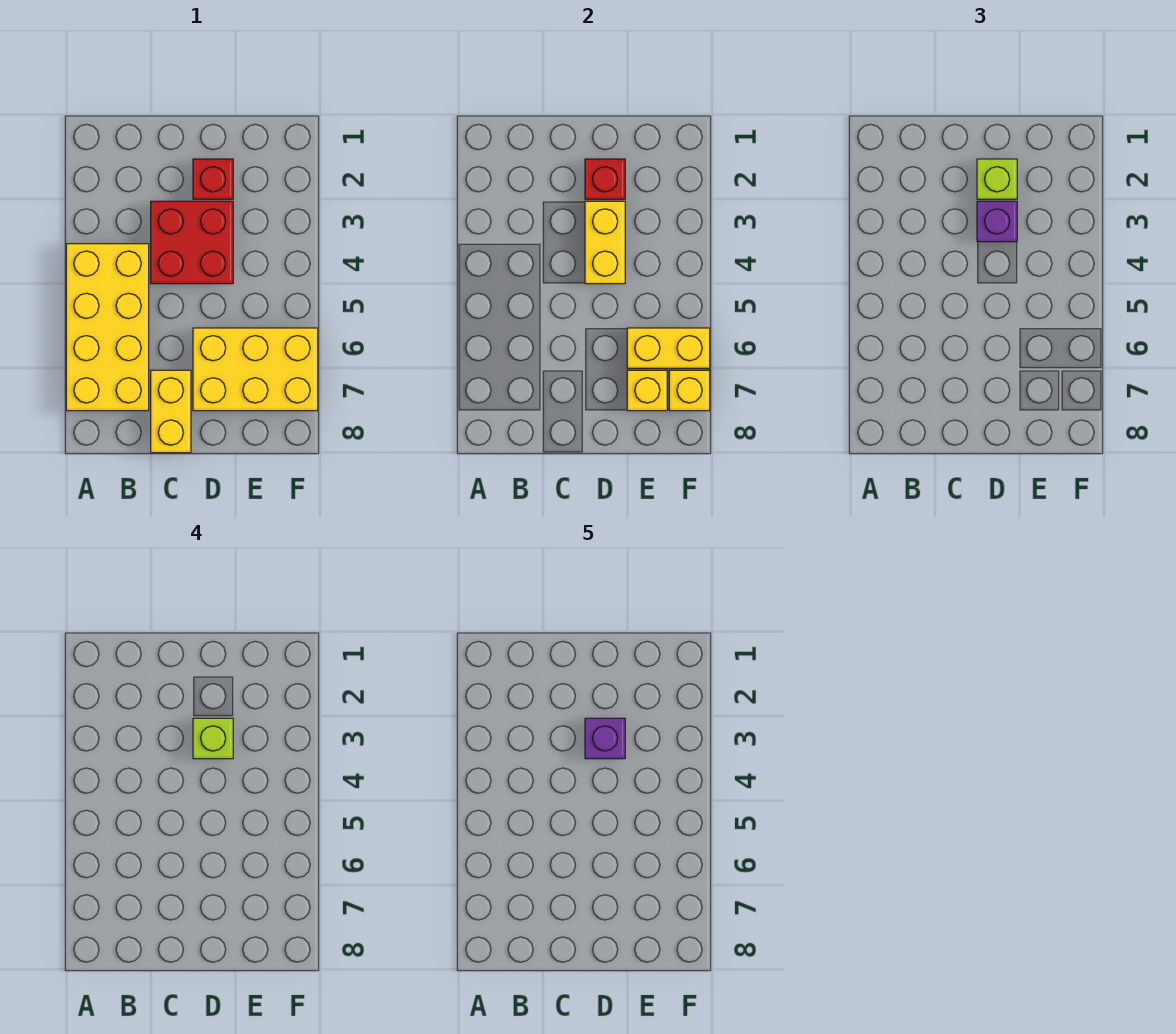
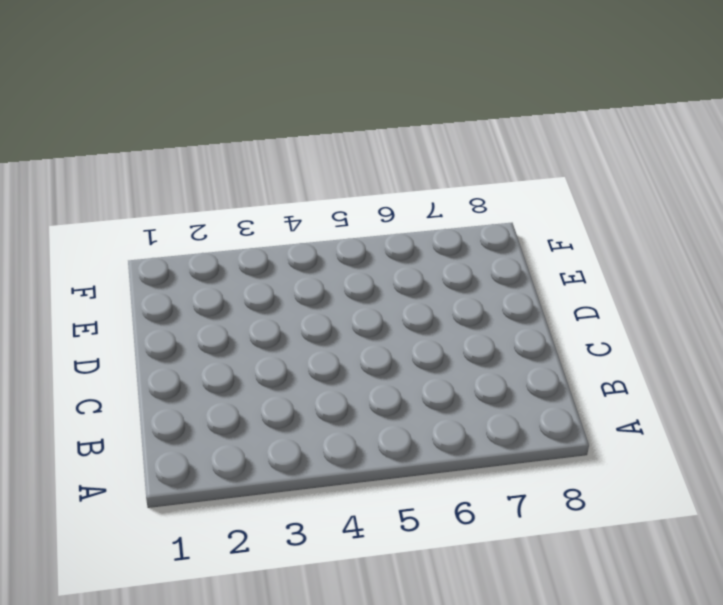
none -> yellow brick A4:B7 level 1
none -> red brick C3:D4 level 1
none -> yellow brick C7:C8 level 1

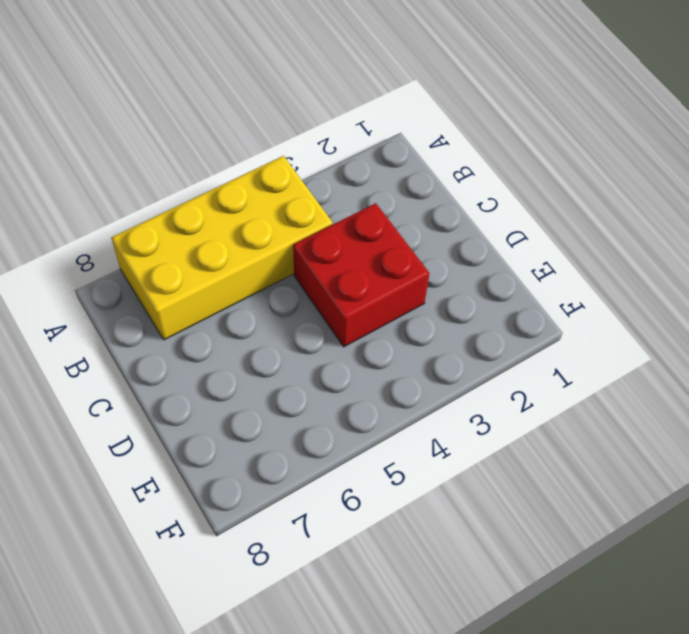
none -> yellow brick C7:C8 level 1
none -> red brick D2 level 1
none -> yellow brick D6:F7 level 1

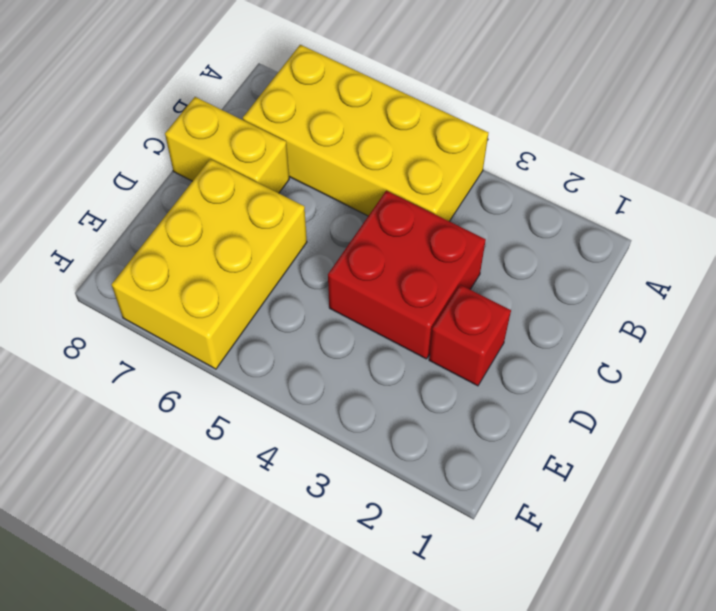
none -> red brick D2 level 2
none -> yellow brick D3:D4 level 2
none -> yellow brick E6:F6 level 2

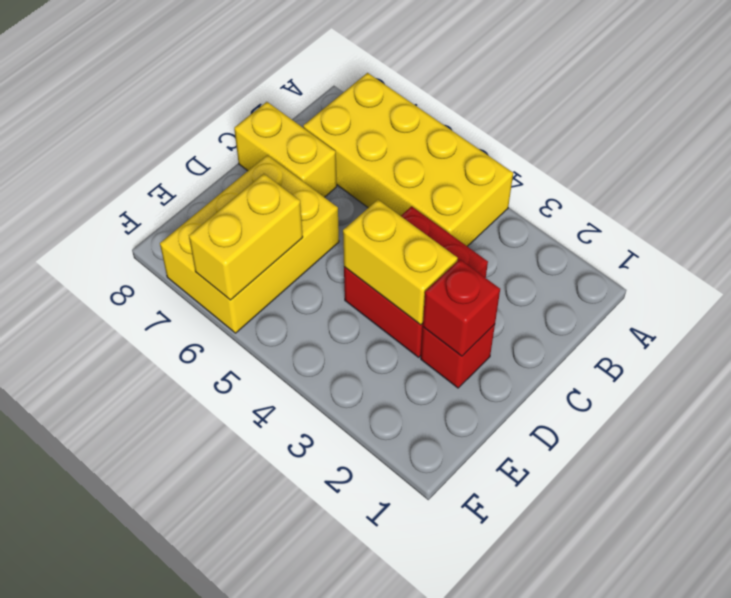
none -> yellow brick E7 level 2
none -> yellow brick F7 level 2
none -> lime brick D2 level 3

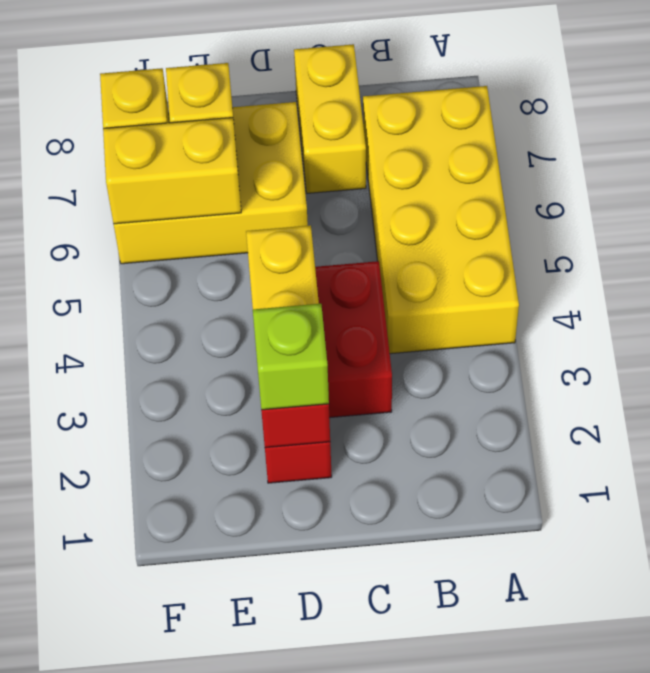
none -> purple brick D3 level 3
none -> lime brick D3 level 4
none -> purple brick D3 level 5

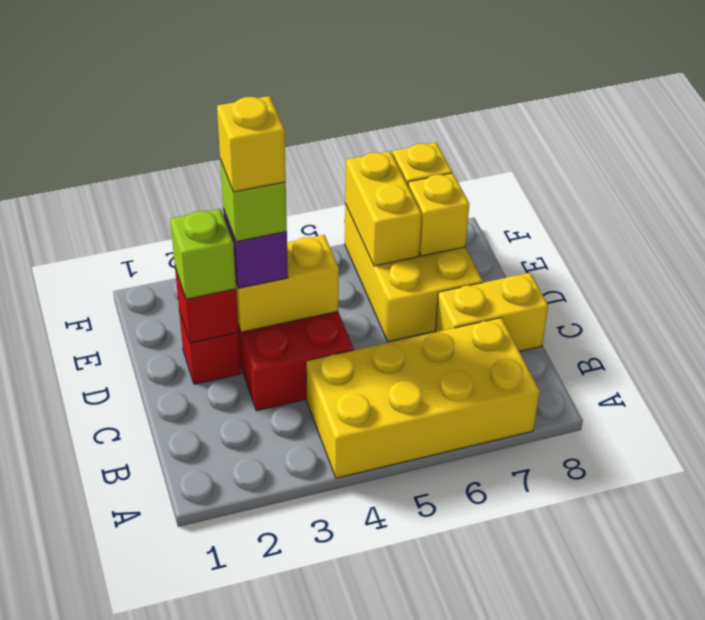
yellow brick D3 level 5 -> purple brick D3 level 5

